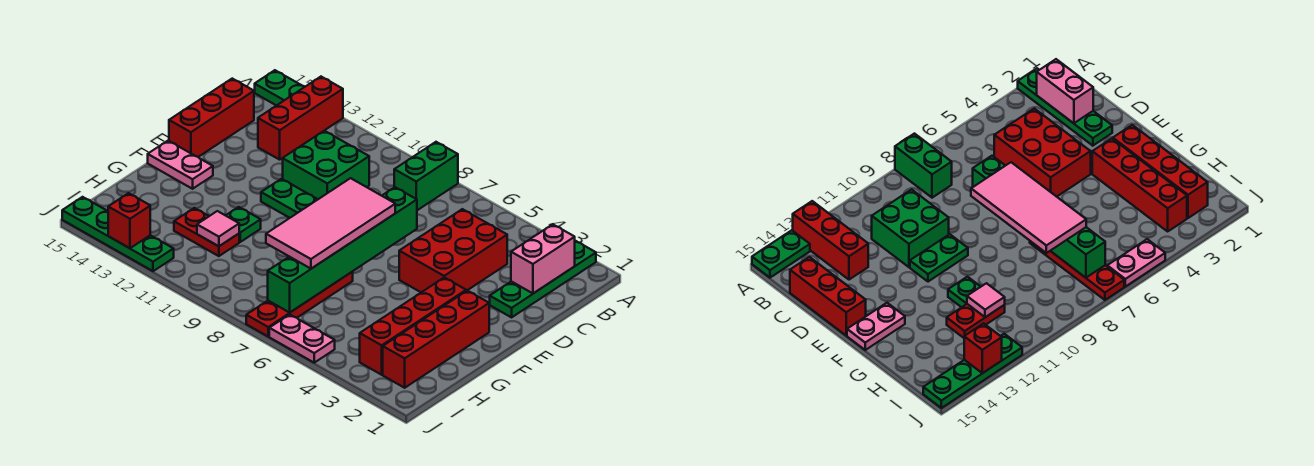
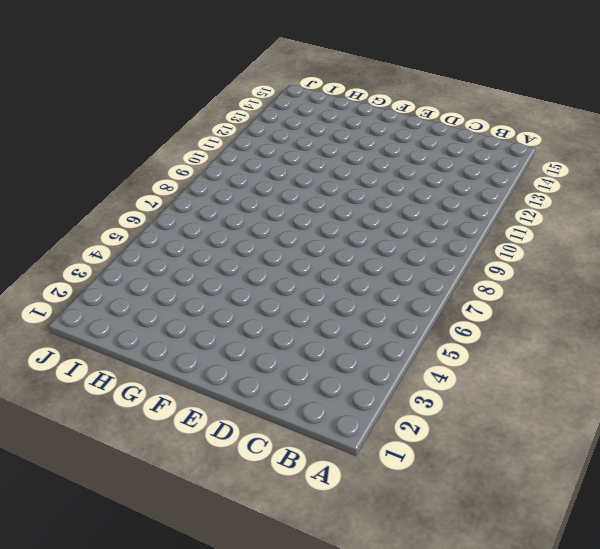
none -> green plate A2:D2 level 1
none -> green brick A8:B8 level 1
none -> red brick A13:C13 level 1

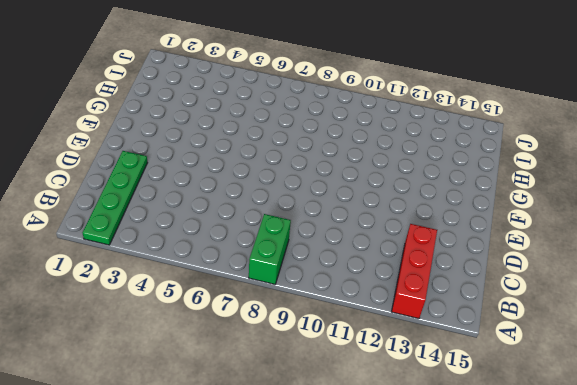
none -> green plate A14:A15 level 1
none -> red brick C4:E5 level 1
none -> green brick C10:D11 level 1

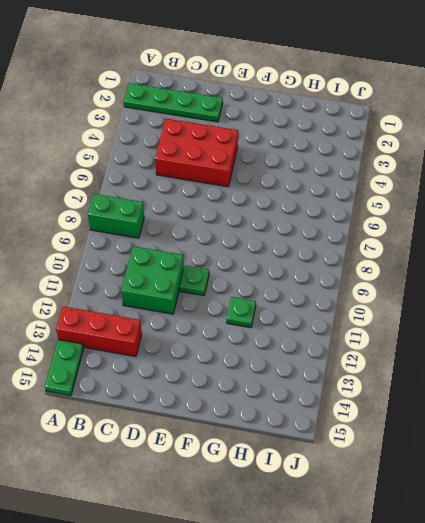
green plate E10 level 1 -> green plate E10:E11 level 1
none -> red brick C15:E15 level 1
none -> red brick F2:I2 level 1
none -> red brick F3:I3 level 1

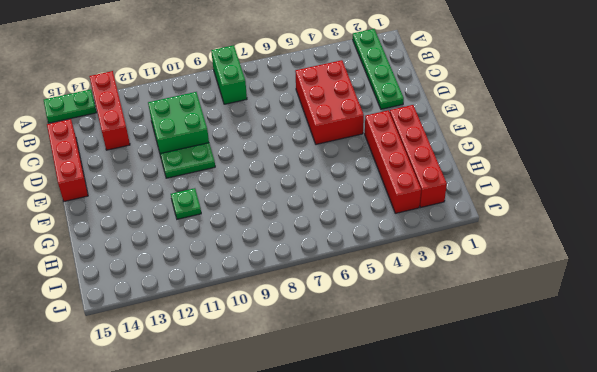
none -> pink plate F14:F15 level 1
none -> red plate G7:J7 level 1
none -> red plate H11:H12 level 1

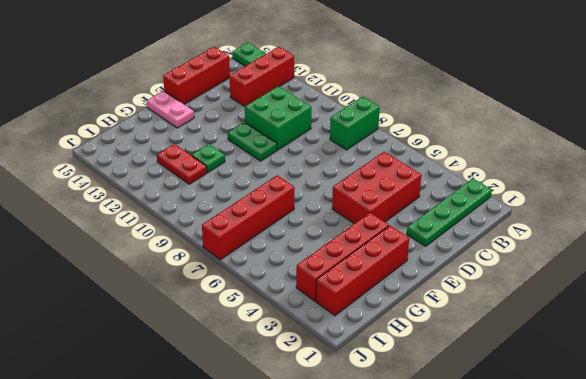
red brick G7:J7 level 1 -> red plate G7:J7 level 1
none -> pink plate J5:J6 level 1
none -> green plate J12:J15 level 1
none -> pink brick B2:C2 level 2

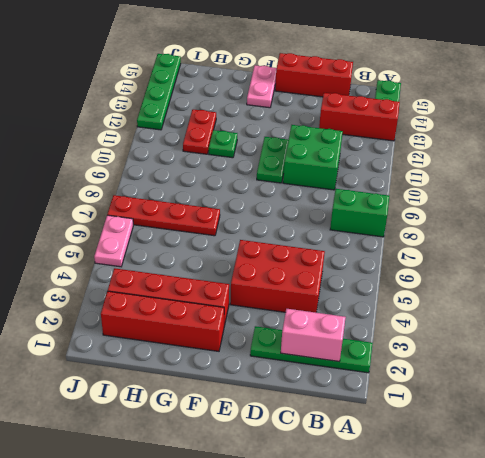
none -> green brick D7:I7 level 2
none -> pink tile H11 level 2
none -> red brick J13 level 2

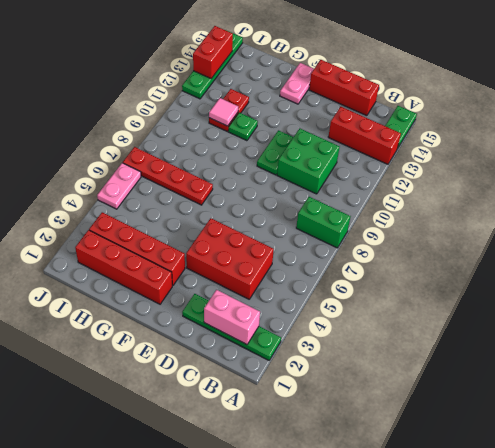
red brick J13:J14 level 2 -> red brick J13 level 2
none -> green brick D7:I7 level 2
none -> pink tile E7:H8 level 3

